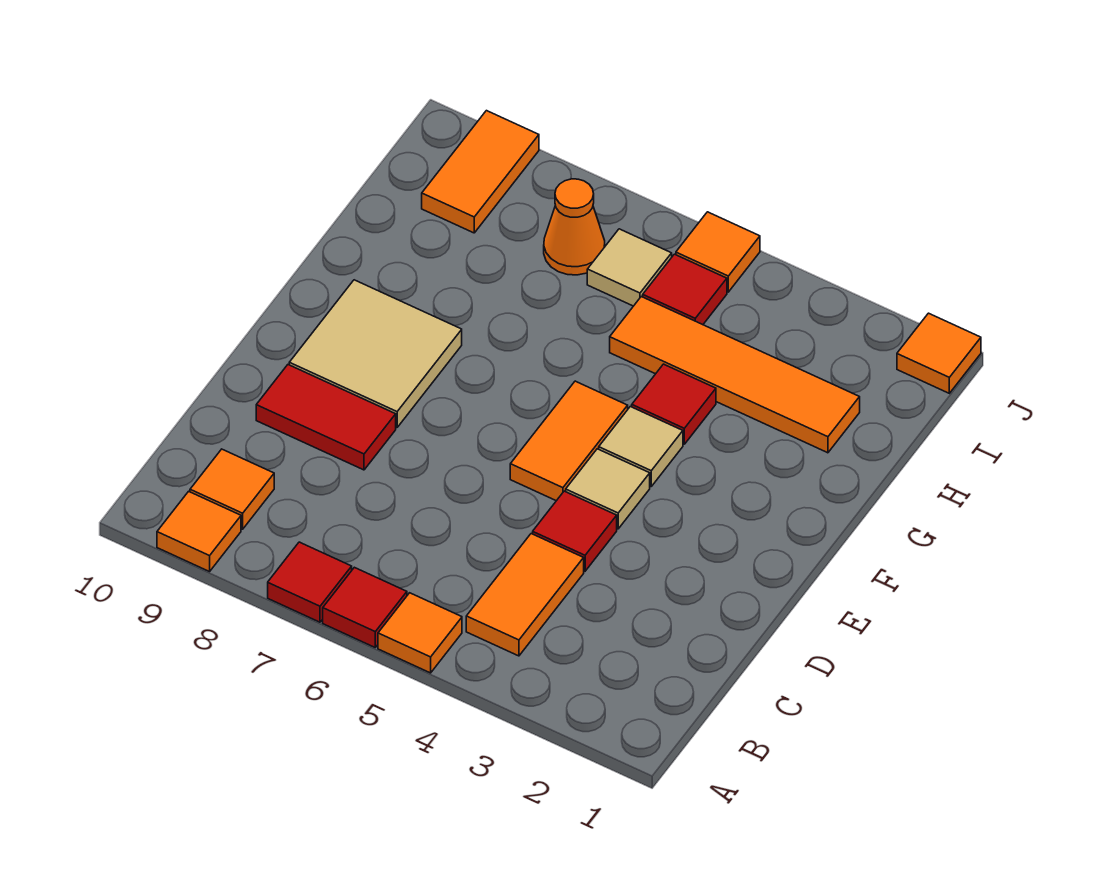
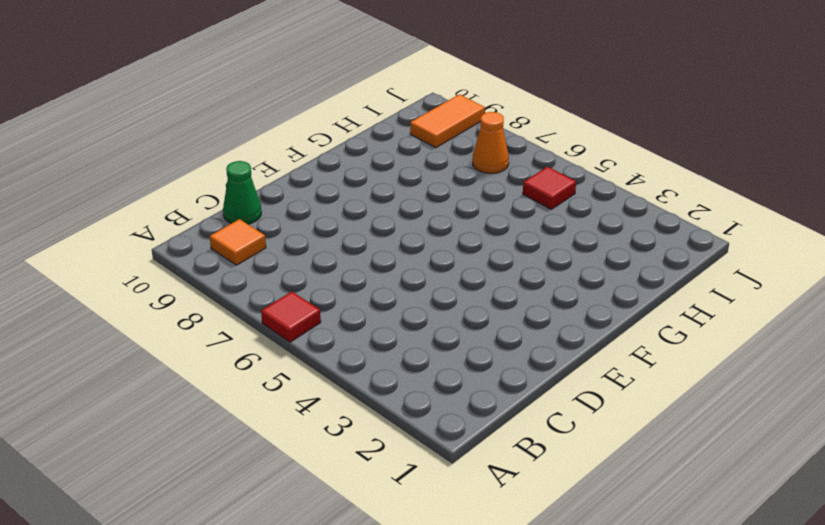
green cone C10 level 1 -> none
none -> orange tile A5 level 1
none -> red tile A7 level 1
none -> orange tile A9 level 1

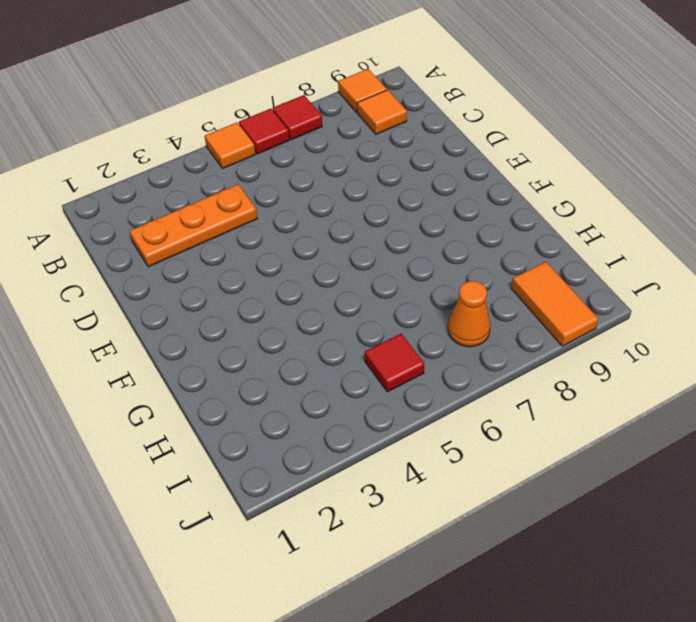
orange plate C2:C4 level 1 -> orange tile B4:C4 level 1
none -> red tile D4 level 1
none -> red tile D8:D9 level 1
none -> tan tile E4 level 1

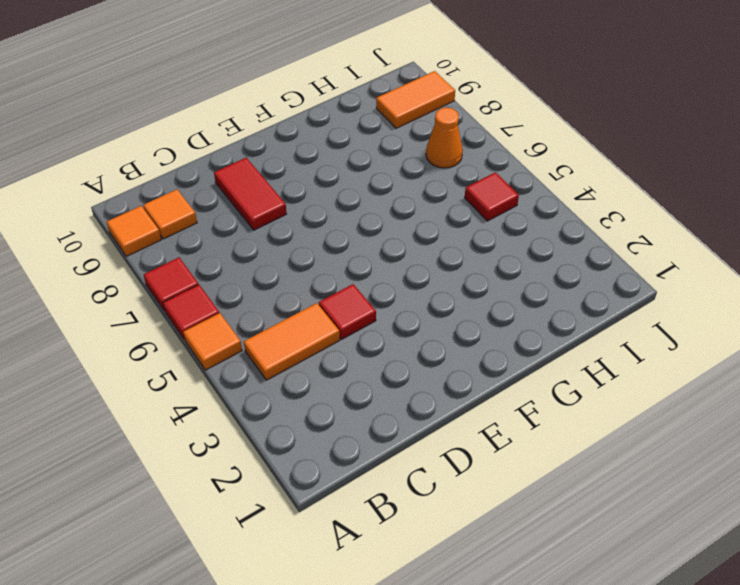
none -> tan tile E4 level 1
none -> orange tile E5:F5 level 1
none -> tan tile E8:F9 level 1

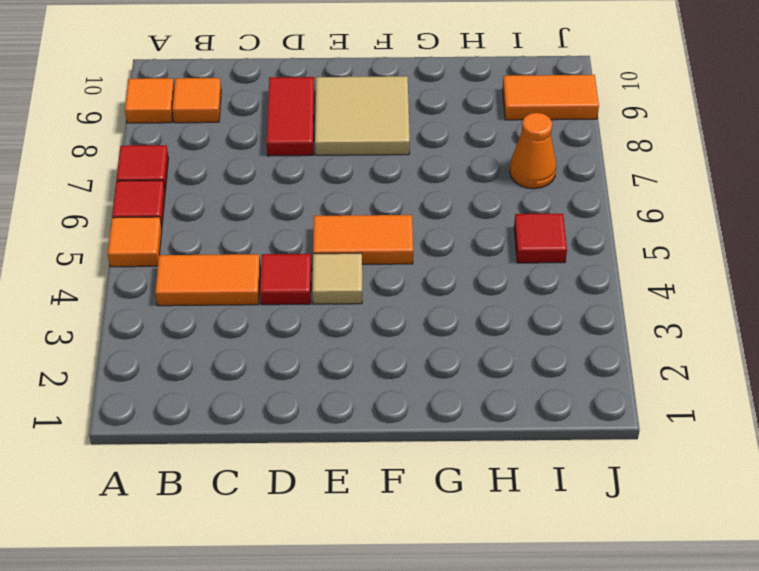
none -> tan tile F4 level 1
none -> red tile G4 level 1
none -> orange tile H2:H5 level 1

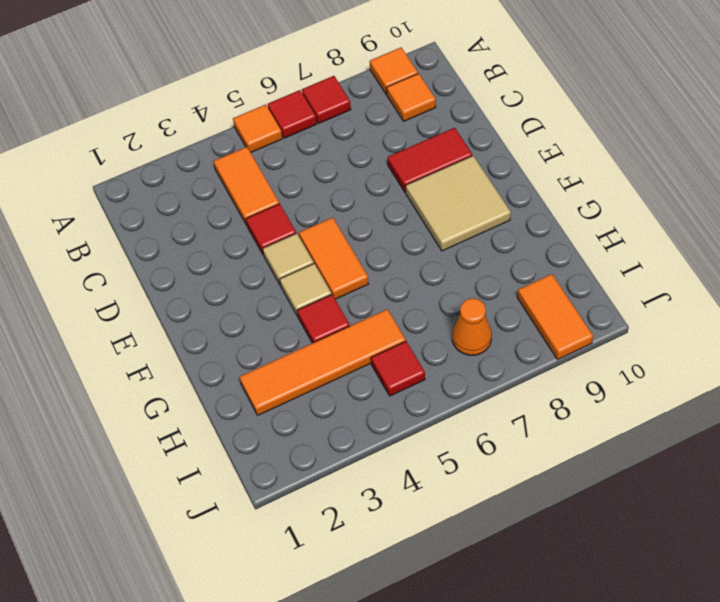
none -> tan tile I6 level 1
none -> orange tile J1 level 1
none -> orange tile J5 level 1

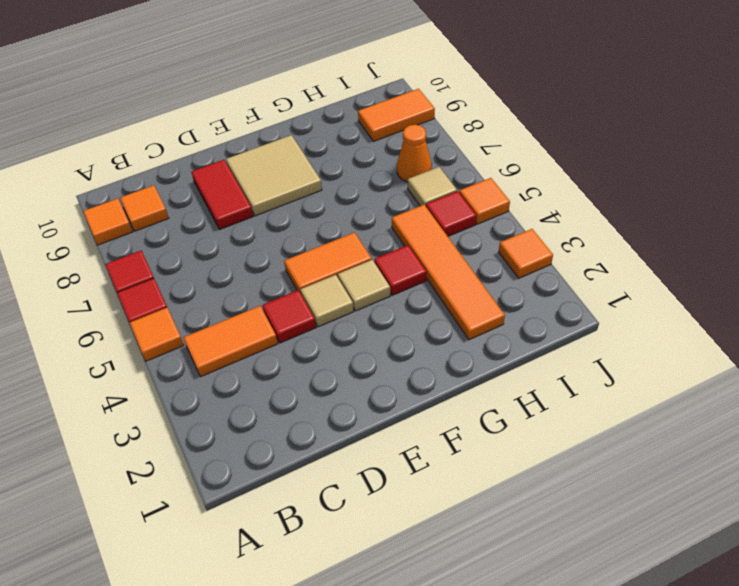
orange tile J3 level 1 -> orange tile J1 level 1

